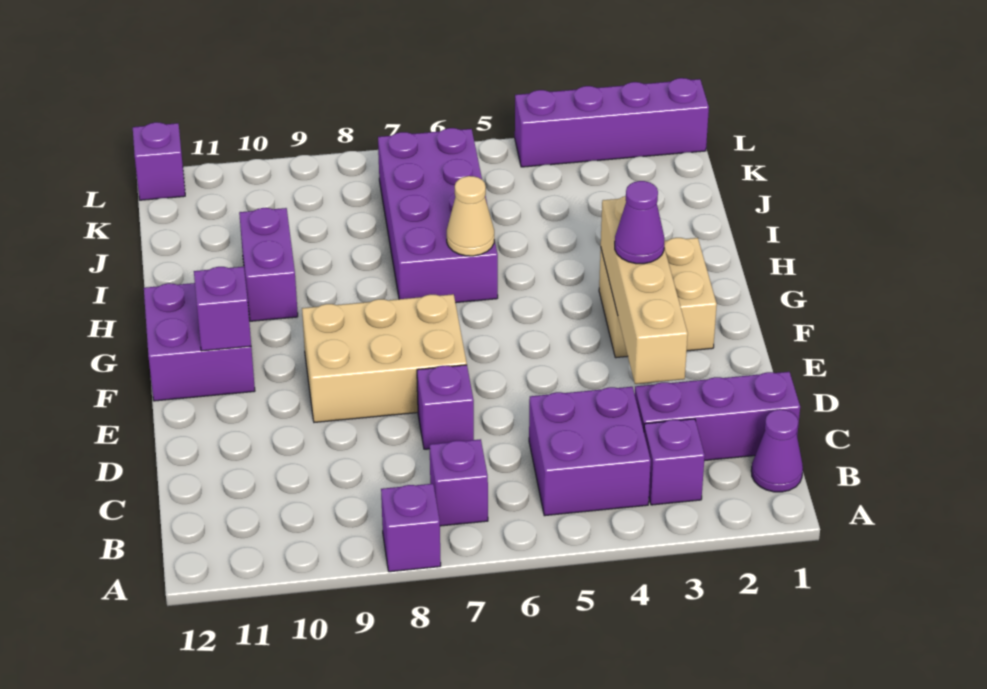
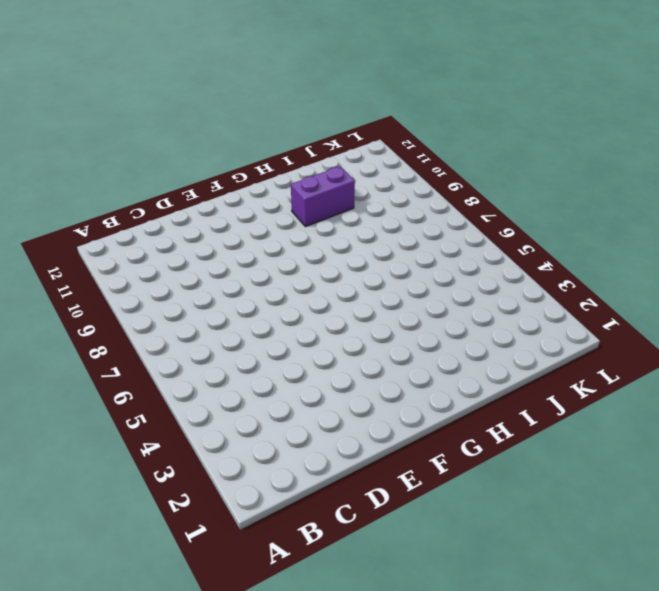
none -> purple brick A8 level 1
none -> purple cone B1 level 1
none -> purple brick B3 level 1

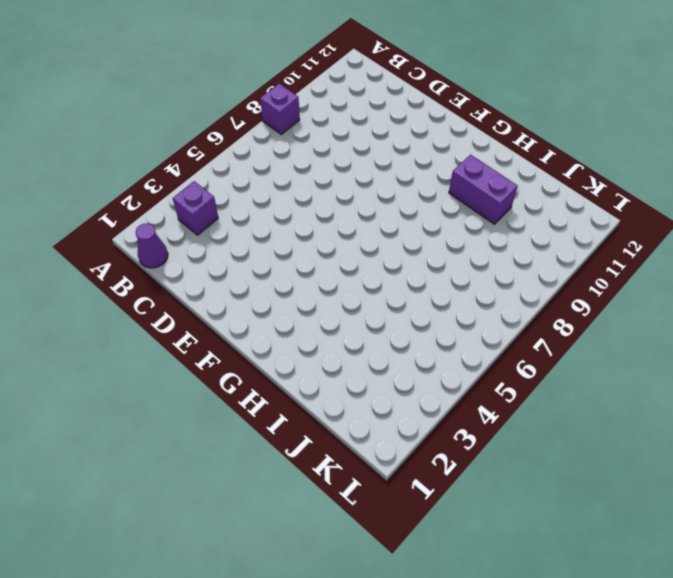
none -> purple brick B4:C5 level 1
none -> purple brick B7 level 1
none -> purple brick C1:C3 level 1

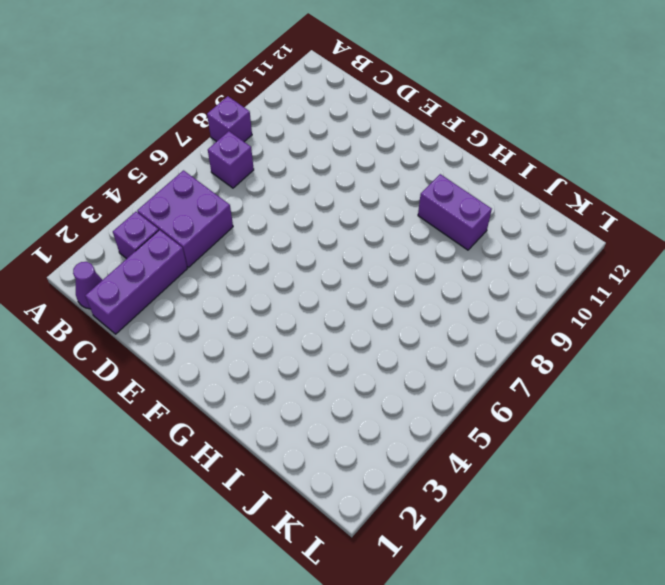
none -> purple brick D7 level 1
none -> tan brick E7:F9 level 1
none -> tan brick F2:G3 level 1

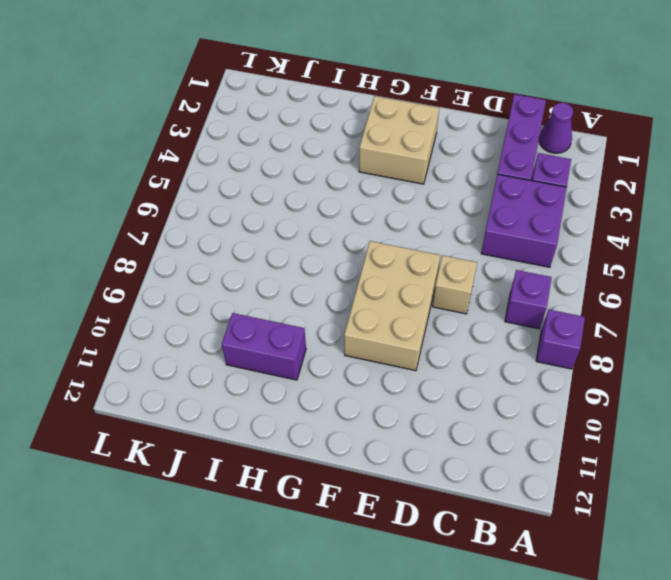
tan brick D7 level 1 -> purple brick D7 level 1
none -> purple brick F11:G12 level 1
none -> purple brick H6:K7 level 1
none -> purple brick L1:L4 level 1

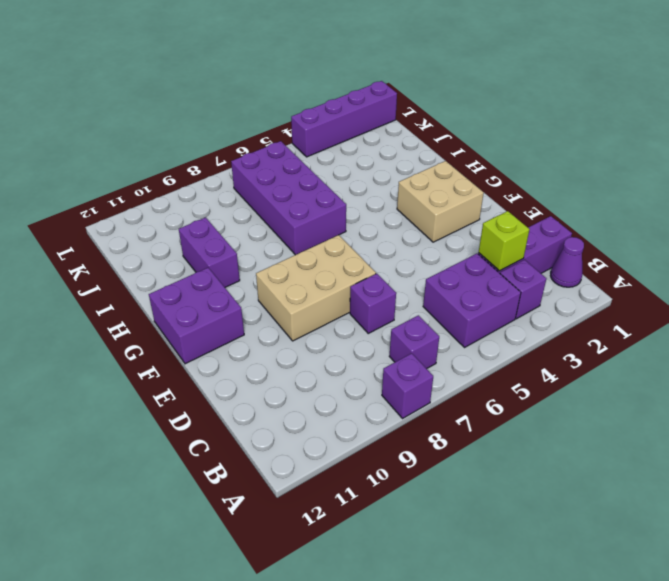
lime brick C3 level 2 -> none
none -> purple brick L12 level 1
none -> tan brick D3:G3 level 2
none -> purple brick F11 level 2

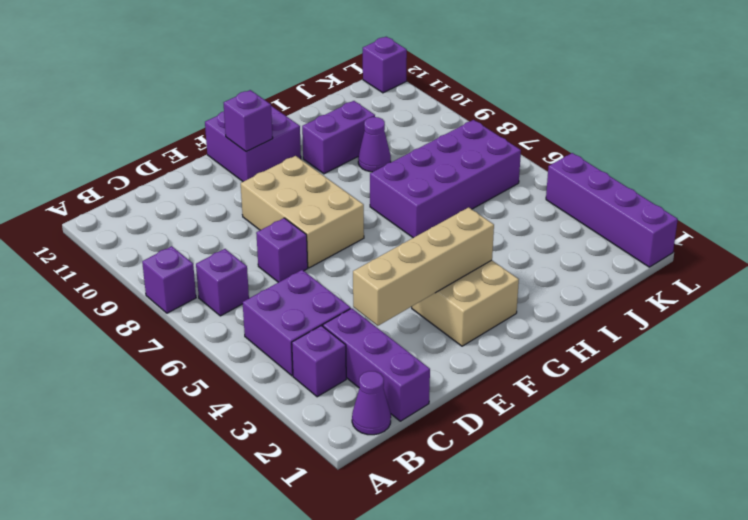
purple cone I9 level 1 -> purple cone F3 level 3
none -> tan cone H6 level 2

